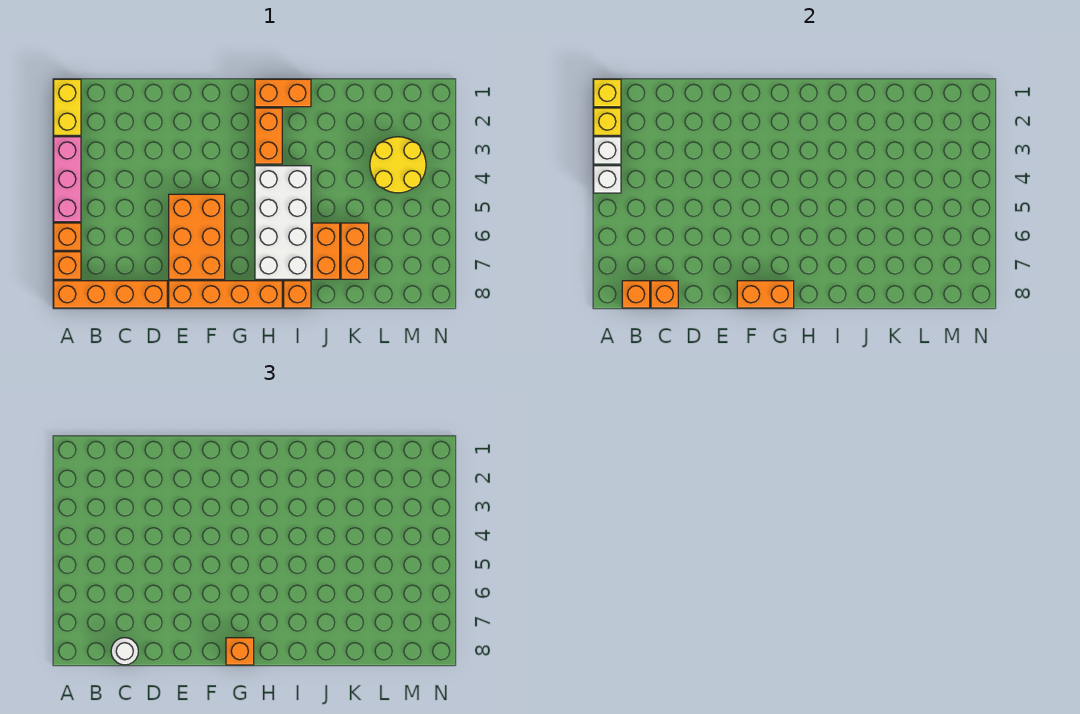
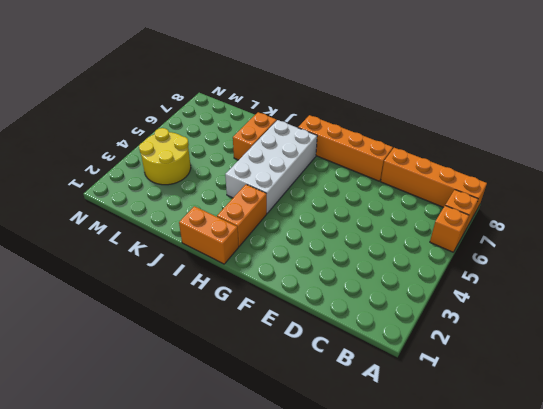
none -> yellow brick A1:A2 level 1
none -> pink brick A3:A5 level 1
none -> orange brick E5:F7 level 1

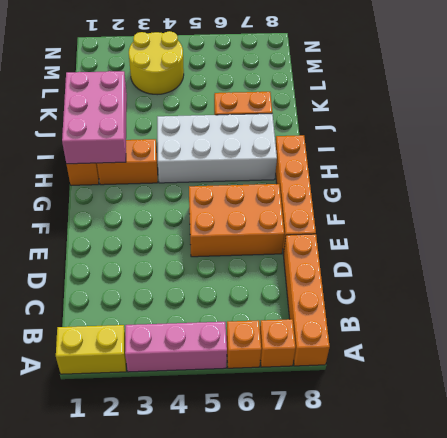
pink brick H1:J2 level 2 -> none
none -> orange brick I8 level 1
none -> orange brick K6:K7 level 1
none -> yellow brick A1 level 2

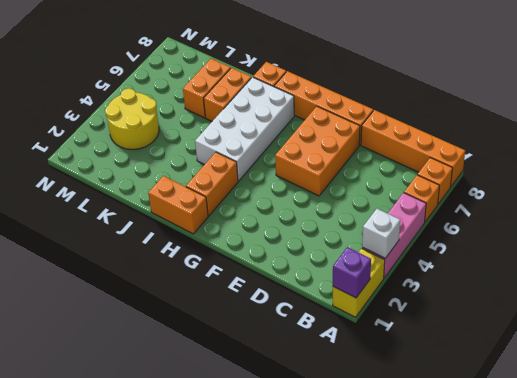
purple brick A1 level 2 -> yellow brick A1 level 2
none -> yellow brick A2 level 2
none -> white brick A4 level 2
none -> orange brick B8 level 2

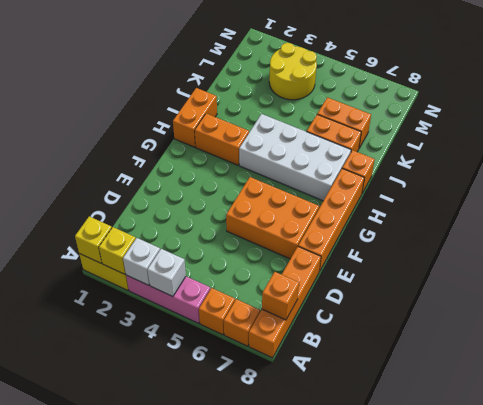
none -> orange brick C8 level 2
none -> orange brick F8:G8 level 2
none -> white round brick C8 level 3

